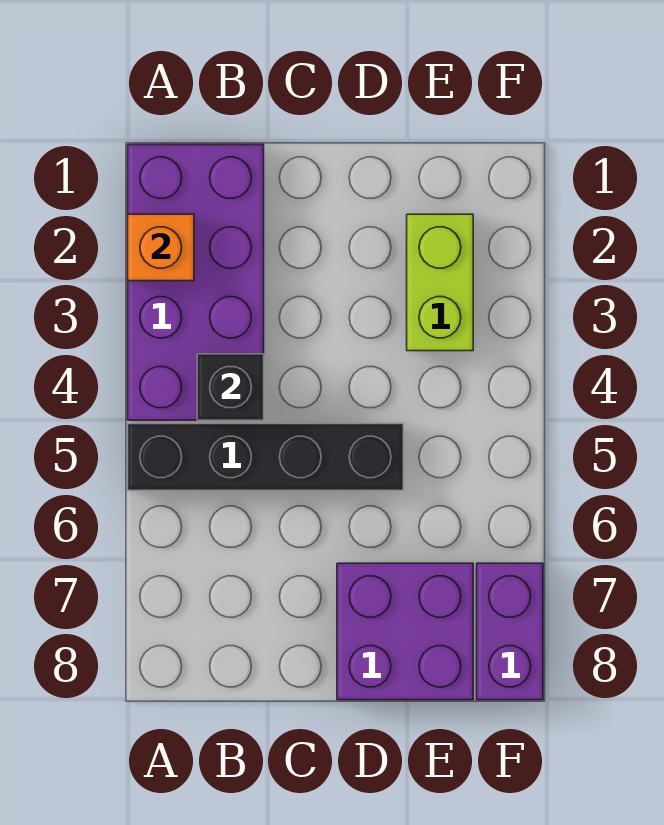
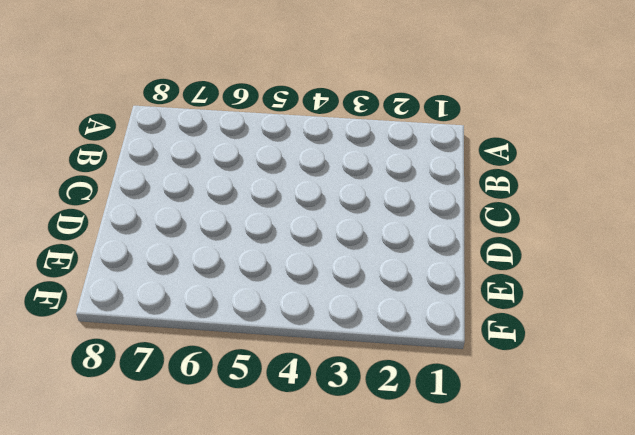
none -> purple brick A1:B4 level 1
none -> black brick A5:D5 level 1

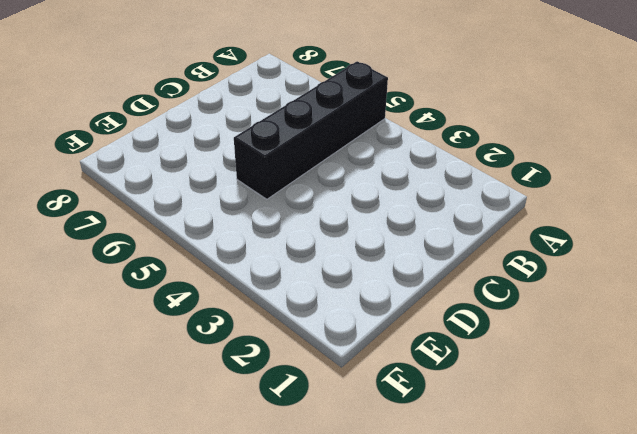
none -> purple brick A1:B4 level 1
none -> purple brick D7:E8 level 1

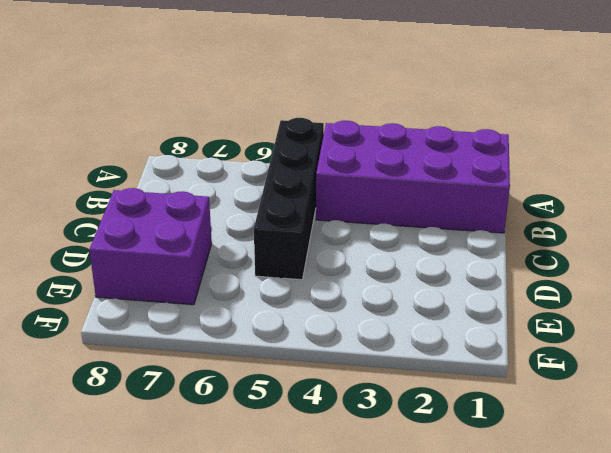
none -> lime brick E2:E3 level 1
none -> purple brick F7:F8 level 1

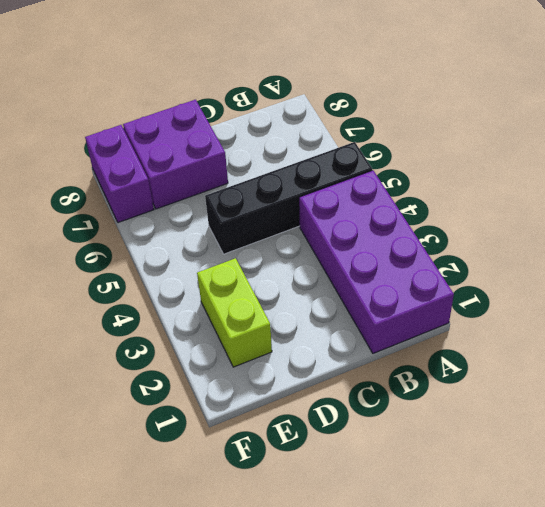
none -> orange brick A2 level 2
none -> black brick B4 level 2

